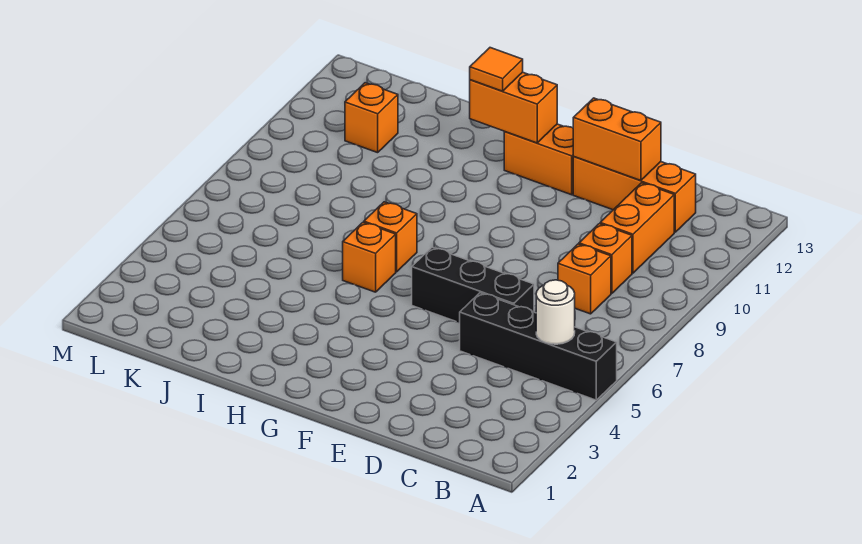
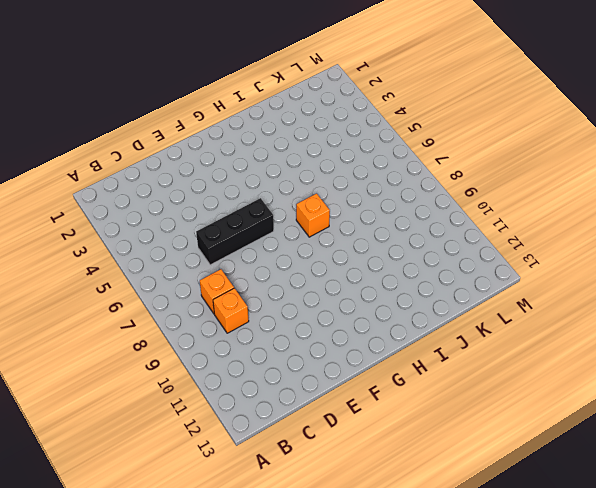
none -> black brick A5:D5 level 1
none -> orange brick C10:C11 level 1
none -> orange brick C12:E12 level 1

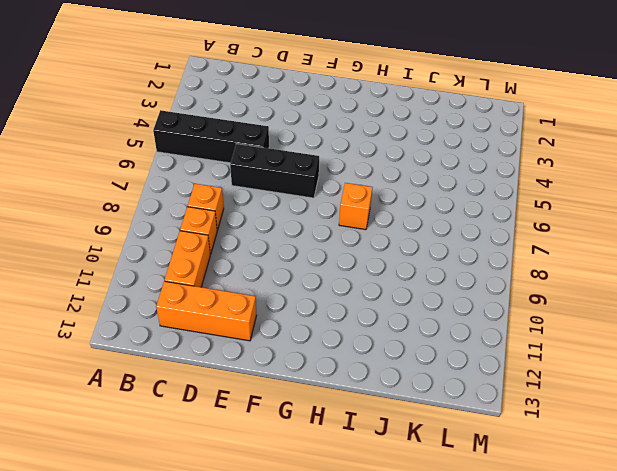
none -> orange brick F12:G12 level 1
none -> orange brick H6 level 1
none -> orange brick K11 level 1

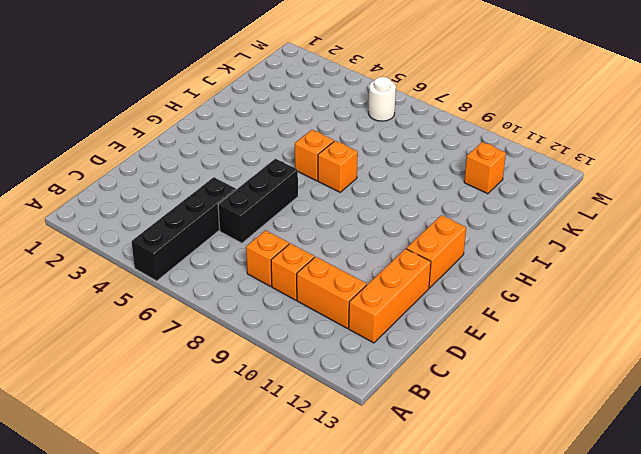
white round brick L6 level 1 -> white round brick B5 level 2
none -> orange brick D12:E12 level 2
none -> orange brick G12:H12 level 2
none -> orange tile H12 level 3

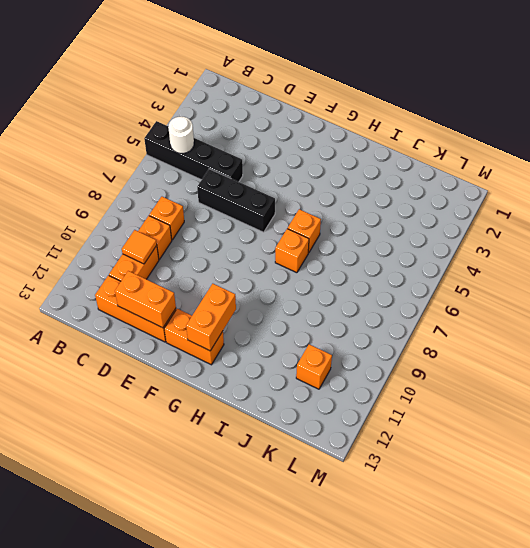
orange tile C10 level 2 -> orange tile H12 level 3
orange brick G11:G12 level 2 -> orange brick G12:H12 level 2

